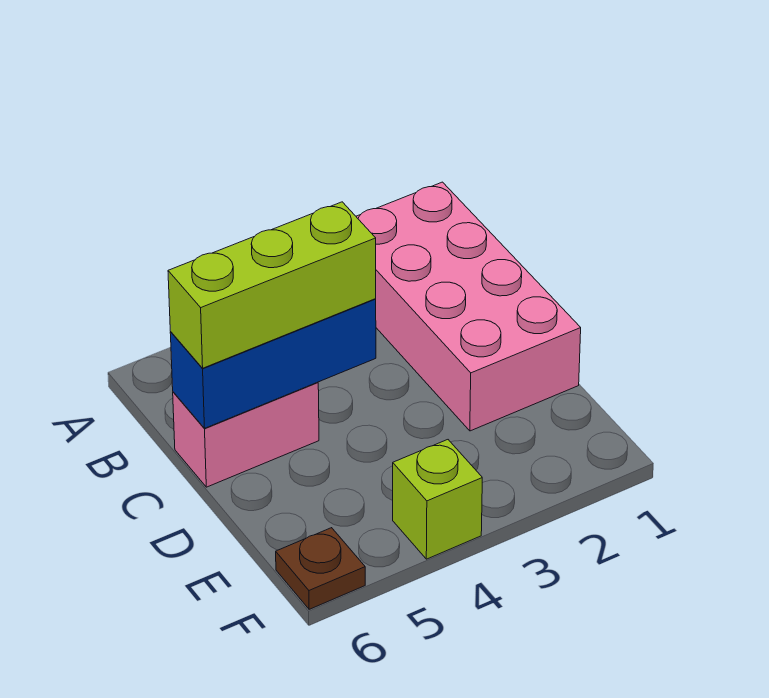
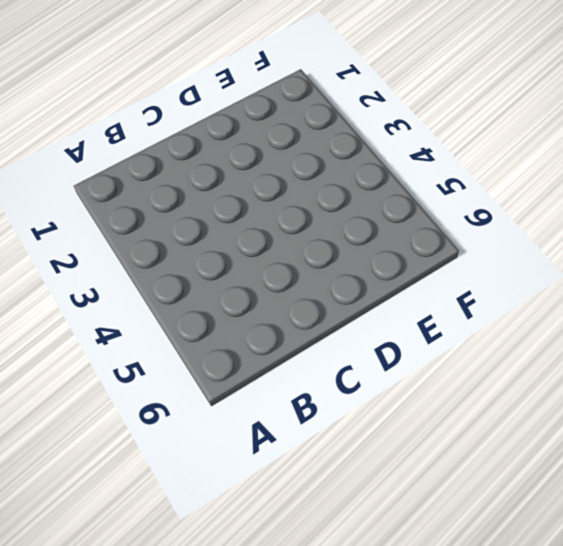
none -> pink brick A1:D2 level 1
none -> pink brick C5:C6 level 1

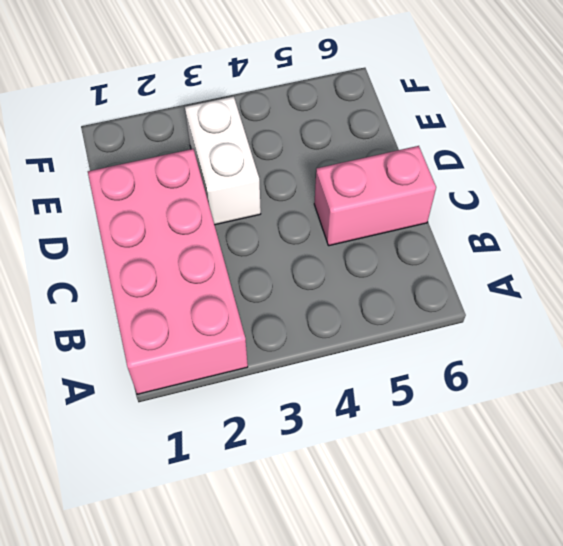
white brick D3:E3 level 1 -> none
none -> lime brick F4 level 1
none -> brown plate F6 level 1

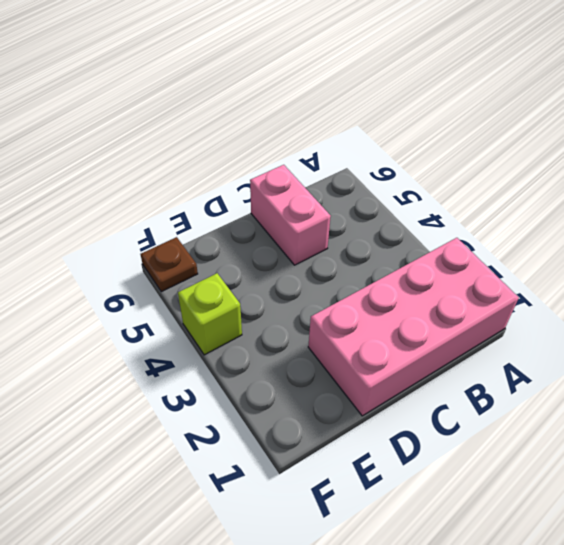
none -> blue brick C4:C6 level 2
none -> lime brick C4:C6 level 3

